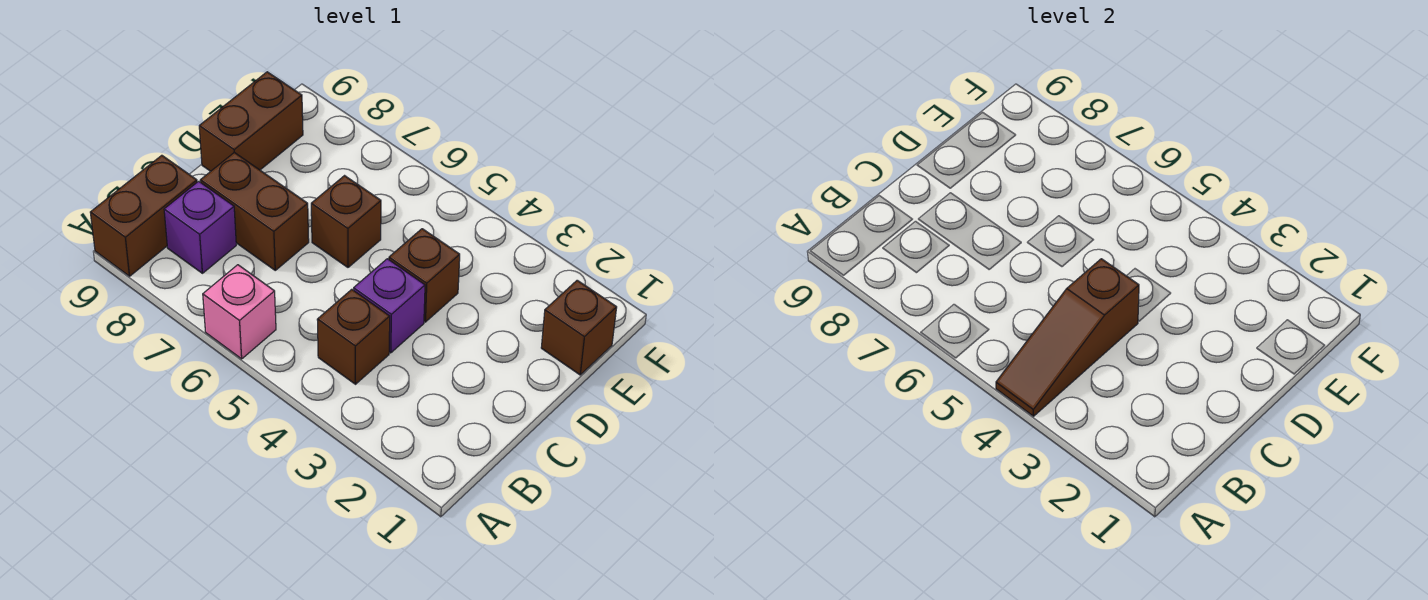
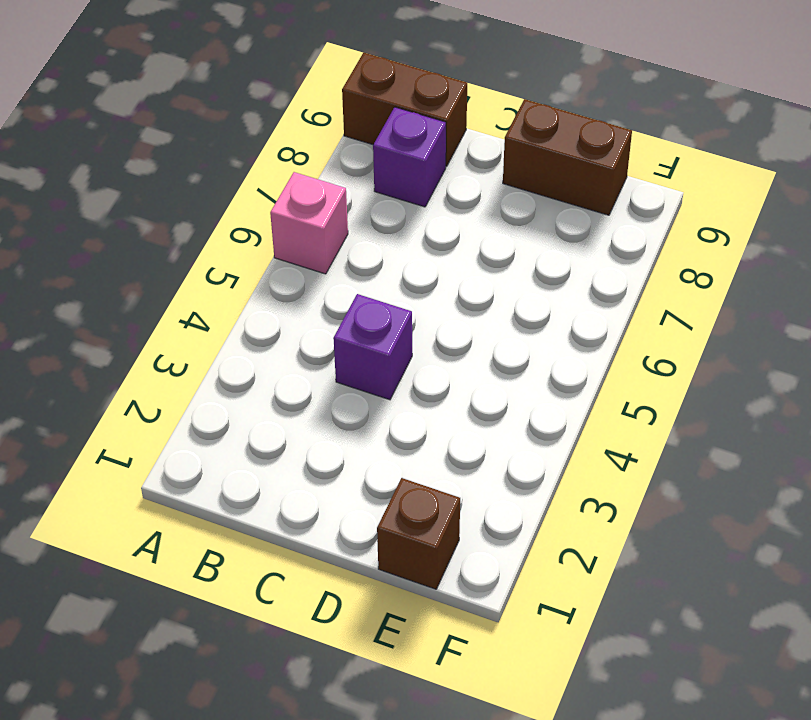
none -> brown brick B4 level 1
none -> brown brick C7:C8 level 1

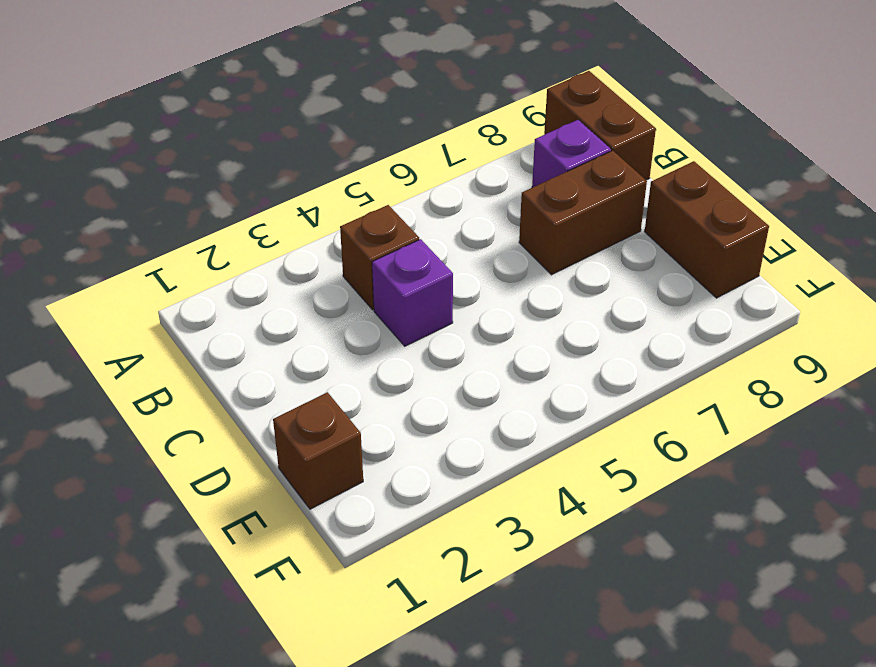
none -> pink brick A6 level 1
none -> brown brick D4 level 1

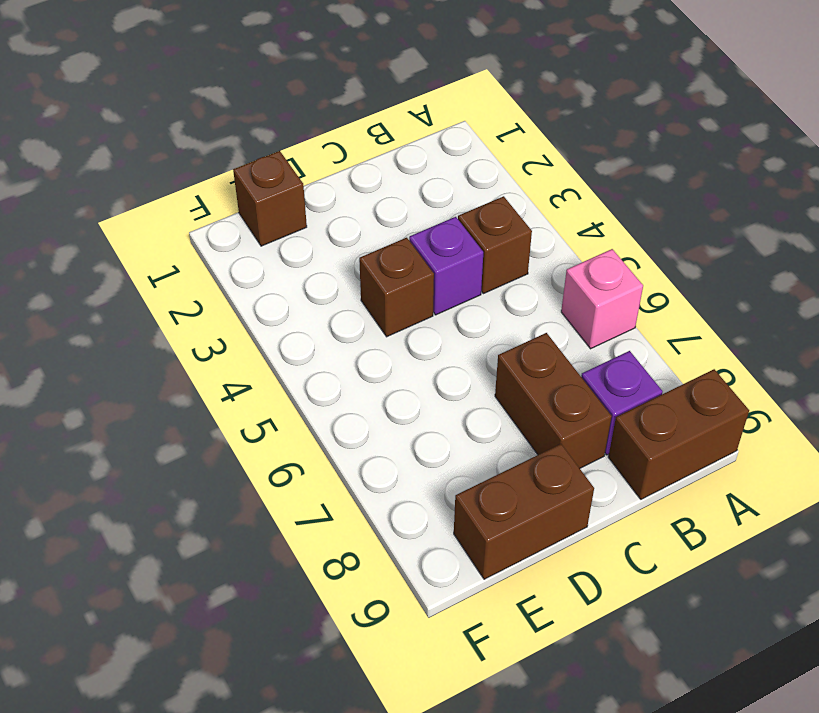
none -> brown brick D6 level 1
none -> brown slope A4:C4 level 2 top C

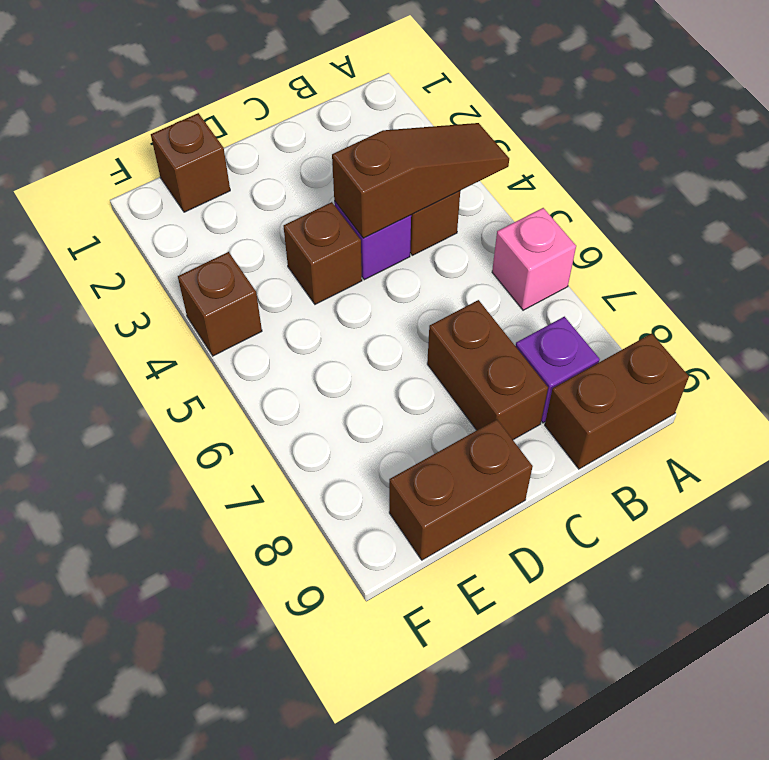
brown brick F4 level 1 -> brown brick D6 level 1

